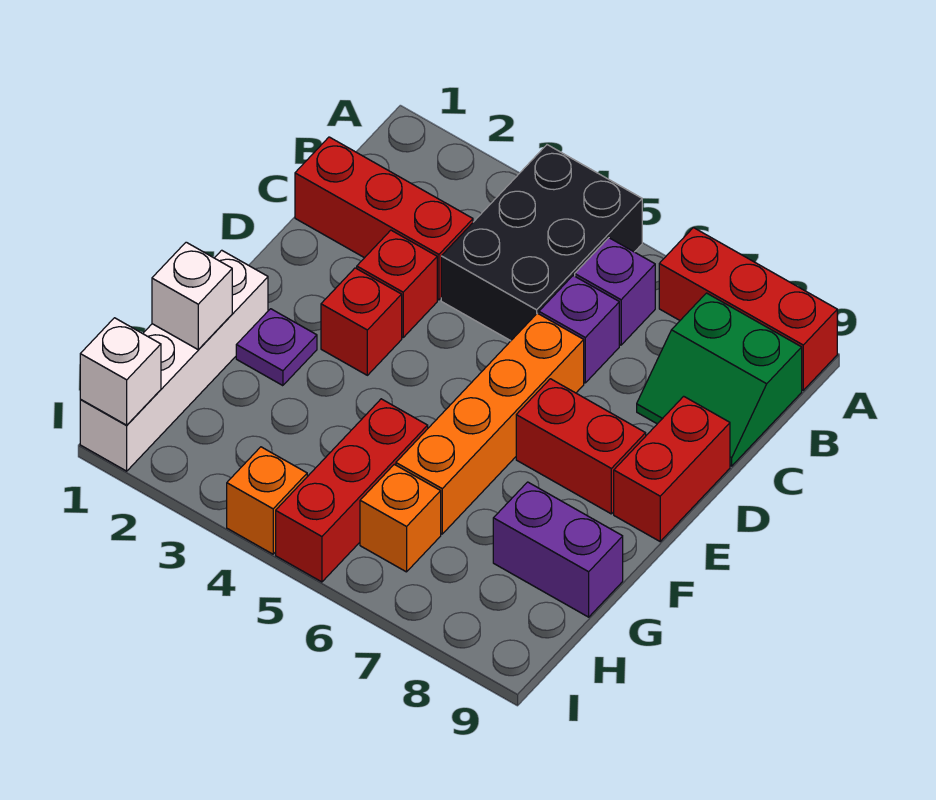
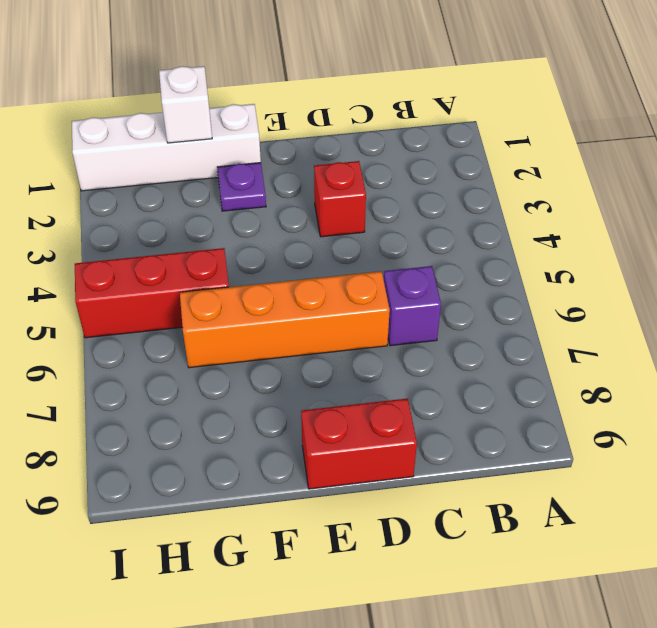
none -> black brick A4:C5 level 1
none -> red brick A7:A9 level 1
none -> purple brick B6 level 1

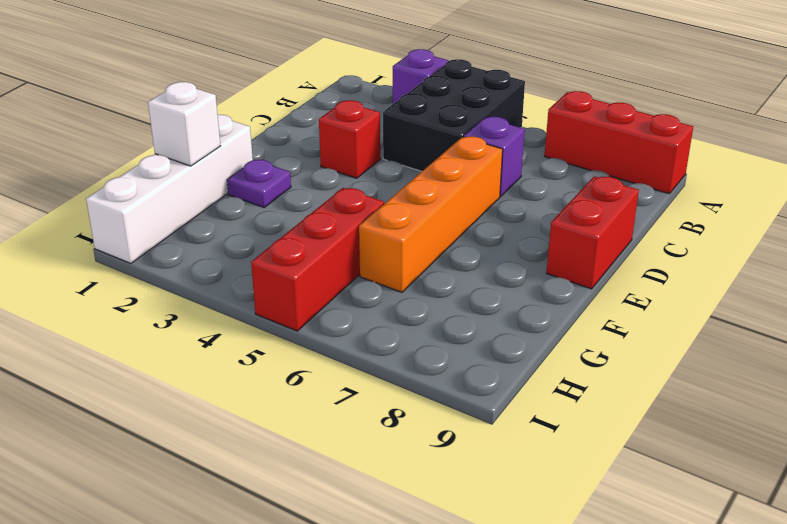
purple brick A3 level 1 -> purple brick B6 level 1
none -> green slope B8:C9 level 1 top B
none -> red brick C1:C3 level 1
none -> red brick E3 level 1

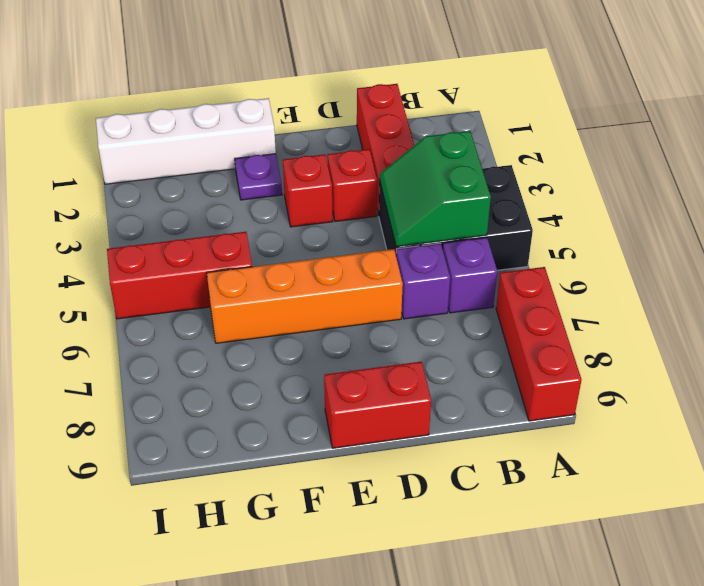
green slope B4:C5 level 2 top B -> green slope B8:C9 level 1 top B
none -> red brick E7:E8 level 1
none -> purple brick G8:G9 level 1
none -> orange brick H6 level 1

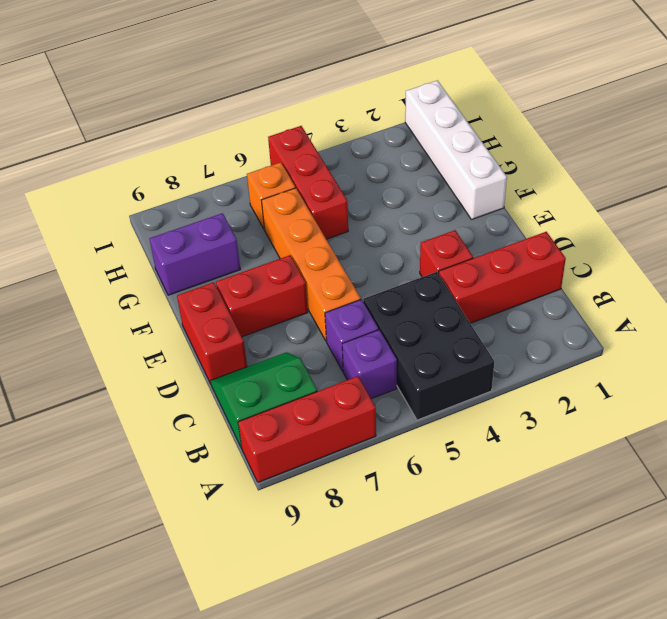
none -> red brick E3 level 1
none -> purple plate F2 level 1
none -> orange brick I4 level 1

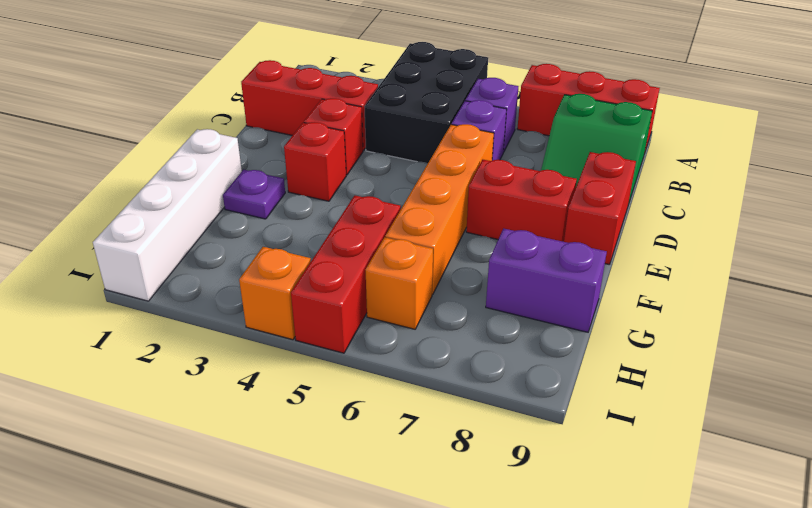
none -> white brick G1 level 2
none -> white brick I1 level 2

